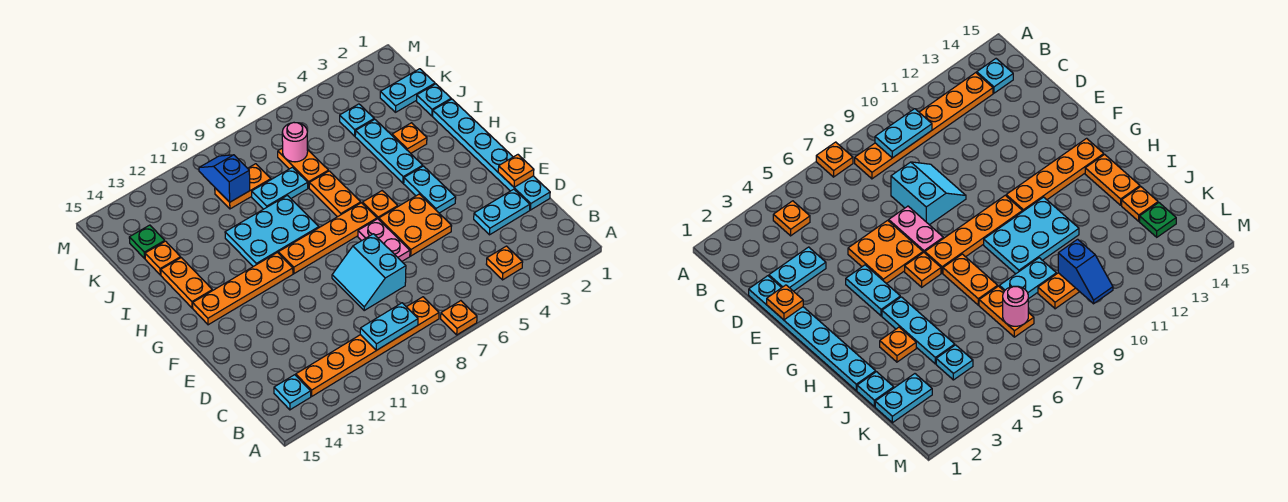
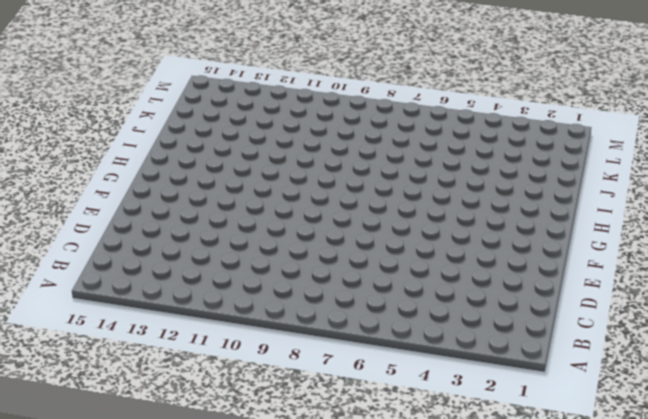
none -> orange plate A7 level 1
none -> orange plate B4 level 1
none -> orange plate B8:B13 level 1
none -> cyan plate B14 level 1

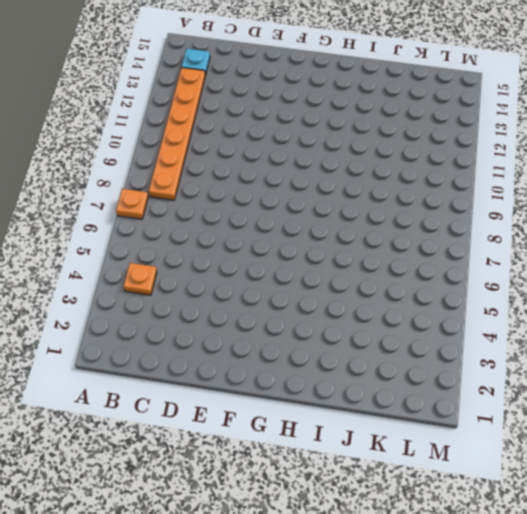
none -> cyan plate D1:I1 level 1
none -> cyan plate D2:D3 level 1
none -> cyan slope D8:E9 level 1 top 8
none -> orange plate E5:F6 level 1

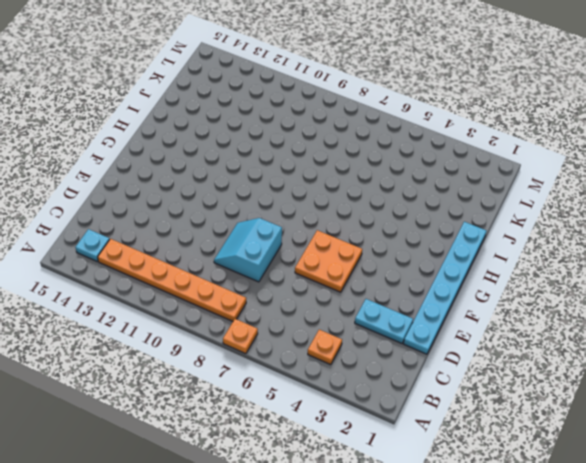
none -> pink plate E7:F7 level 1
none -> cyan plate F4:G4 level 1
none -> orange plate G6 level 1
none -> orange plate G7:G10 level 1

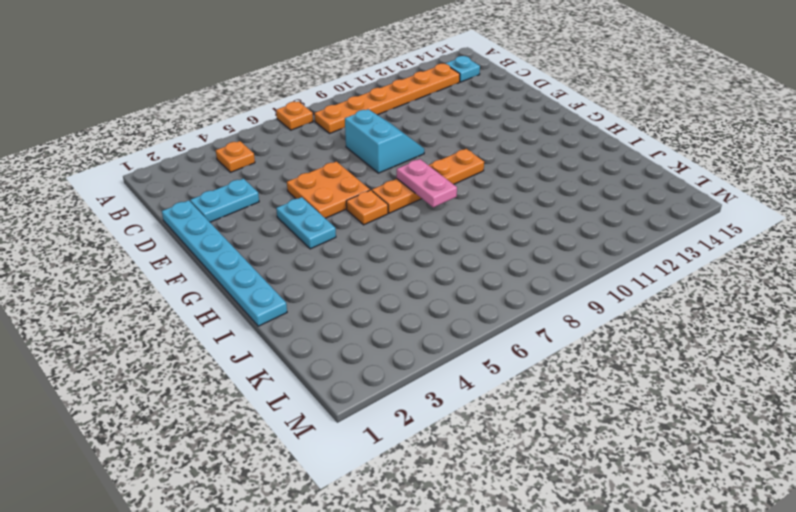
pink plate G8:H8 level 2 -> pink plate E7:F7 level 1
none -> orange plate G11:G14 level 1
none -> cyan plate H4:J4 level 1
none -> orange plate H7:I7 level 1
none -> cyan plate H9:I11 level 1

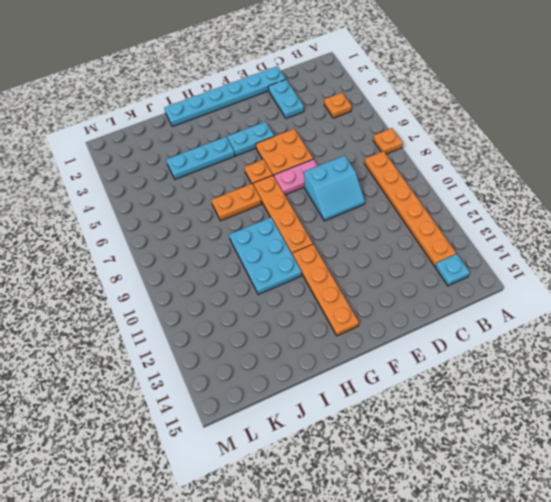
none -> orange plate H14:I14 level 1
none -> orange plate I3 level 1
none -> cyan plate J1 level 1
none -> orange plate J7:K7 level 1

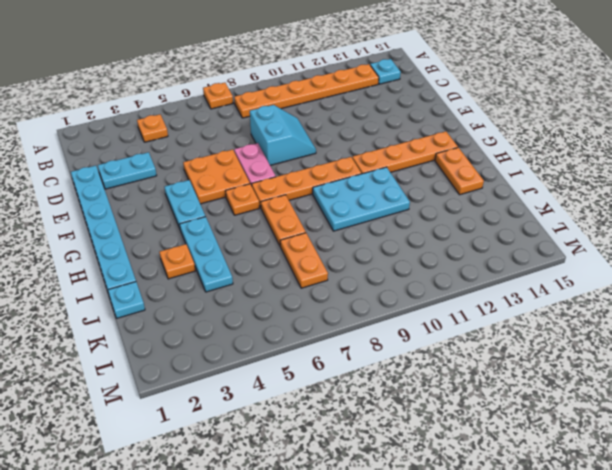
none -> cyan plate J8:J9 level 1
none -> orange plate J14 level 1
none -> cyan plate K1:K2 level 1
none -> cyan plate K4 level 1

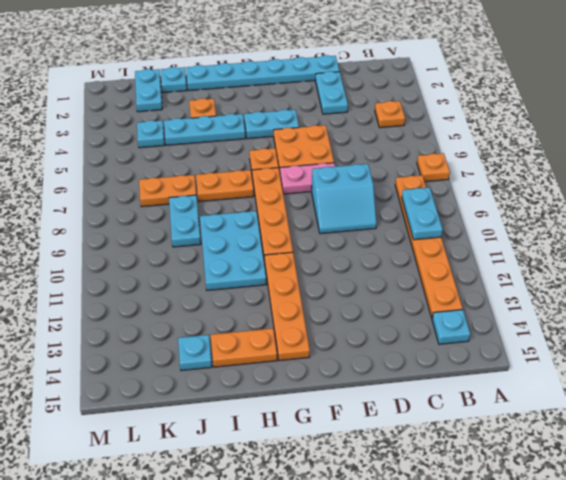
cyan plate J14 level 1 -> orange plate J14 level 1
none -> orange plate K9:K10 level 1
none -> green plate K14 level 1
none -> orange plate E1 level 2
none -> pink round brick K7 level 2

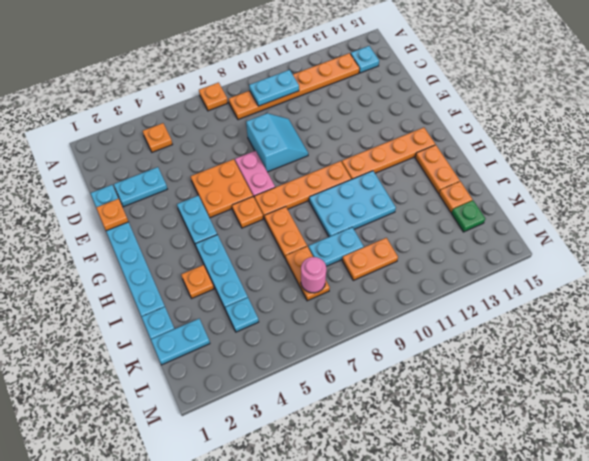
none -> blue slope K10:L10 level 2 top K

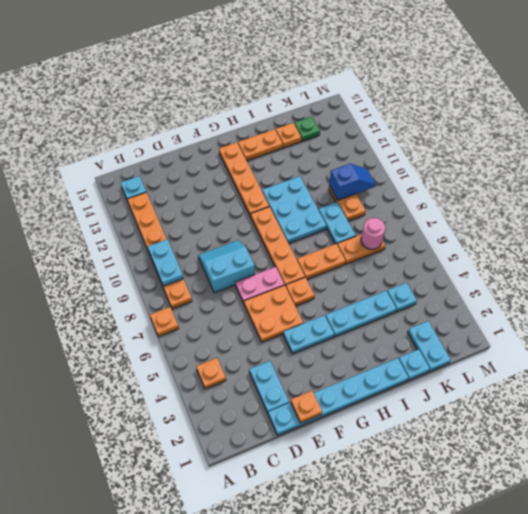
none -> orange plate I3 level 1

